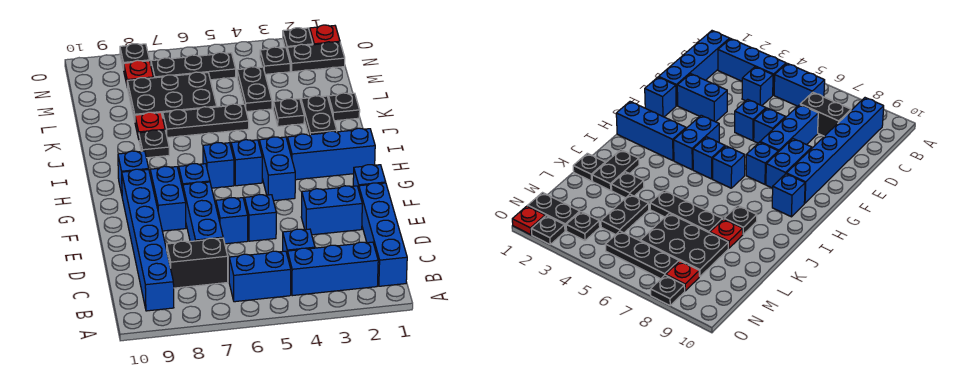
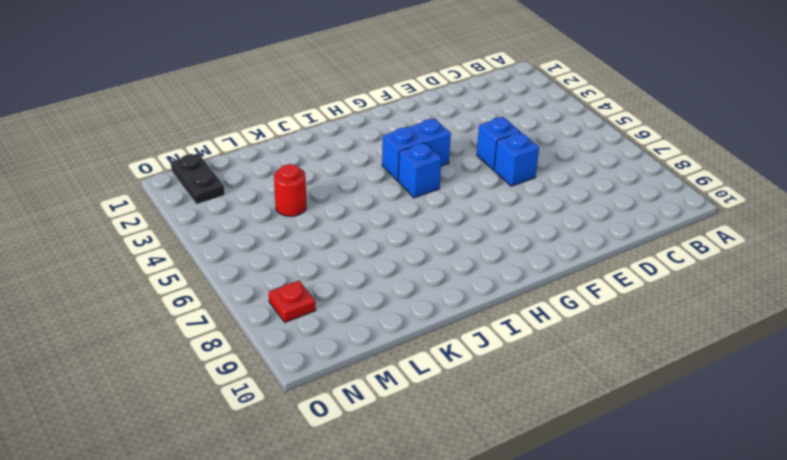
red round brick L4 level 1 -> black plate L4:M4 level 1
none -> blue brick B1:E1 level 1
none -> blue brick B2:B4 level 1
none -> blue brick B5:B6 level 1
none -> blue brick B9:G9 level 1

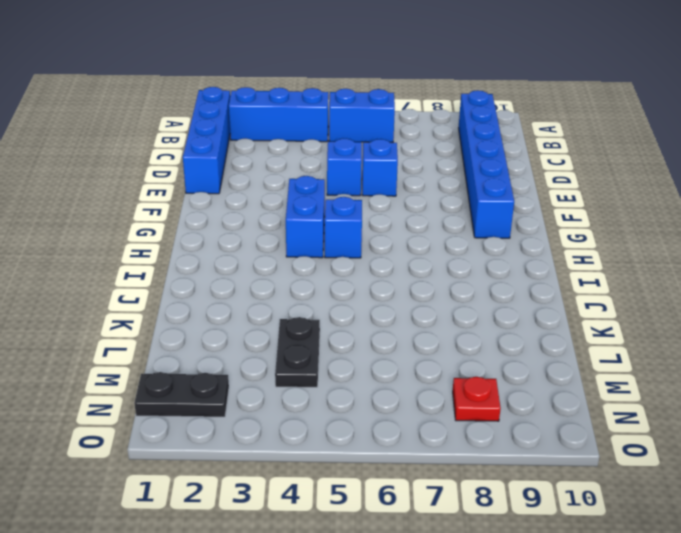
none -> blue brick C4 level 1
none -> black brick C7:C8 level 1
none -> blue brick D7:F7 level 1
none -> blue brick E2:E3 level 1

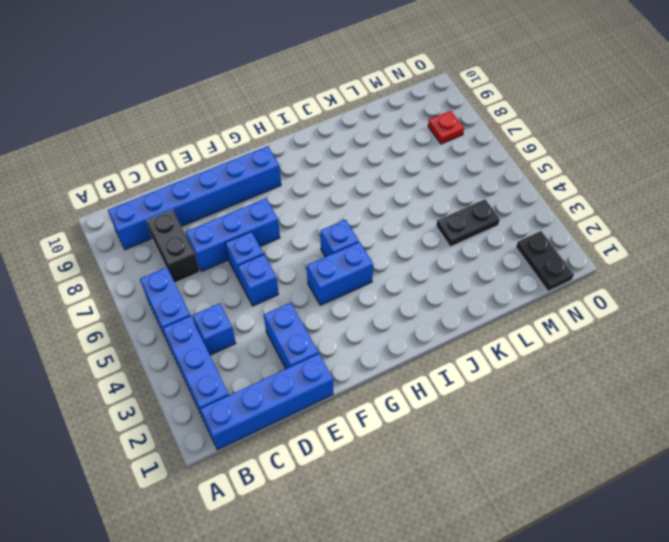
none -> blue brick F1 level 1
none -> blue brick F8:G8 level 1
none -> blue brick G7 level 1
none -> blue brick H1:H3 level 1

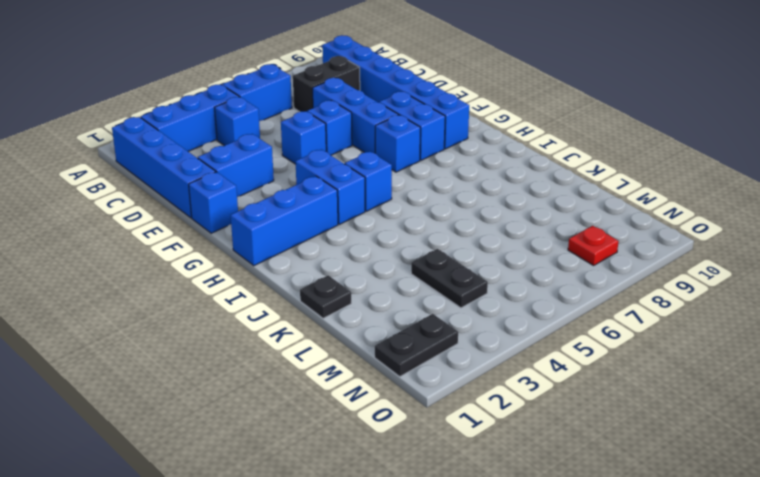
none -> blue brick H6 level 1
none -> blue brick H9 level 1
none -> black plate J2:K2 level 1
none -> black plate J8 level 1

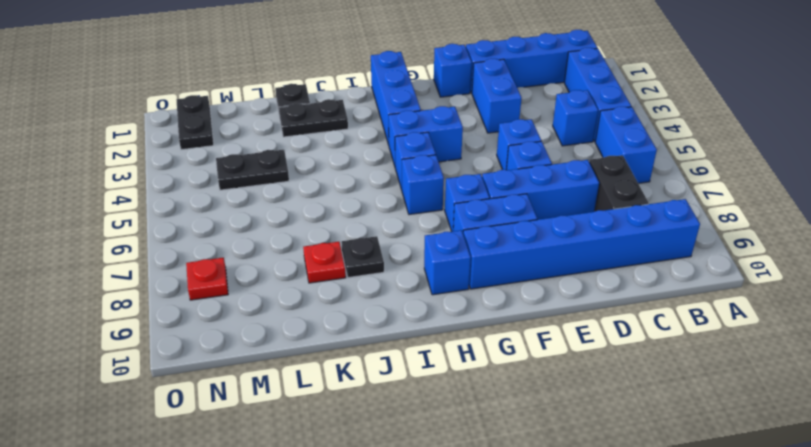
none -> black plate K3 level 1
none -> black plate K5:K7 level 1
none -> black plate L6:M8 level 1
none -> black plate N3 level 1

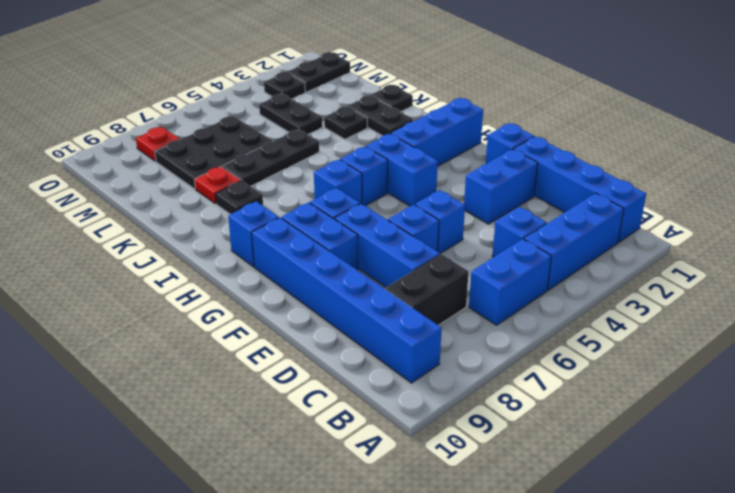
none -> black plate N5:N7 level 1
none -> red plate O1 level 1
none -> black plate O2 level 1
none -> black plate O8 level 1

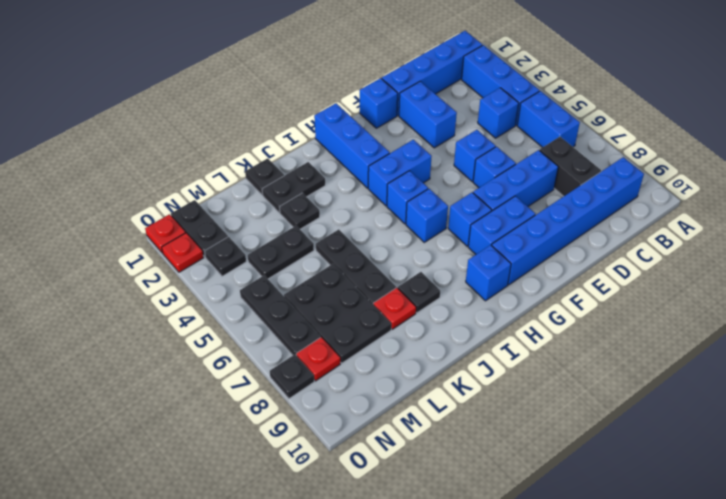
red plate O2 level 1 -> black plate O2 level 1

